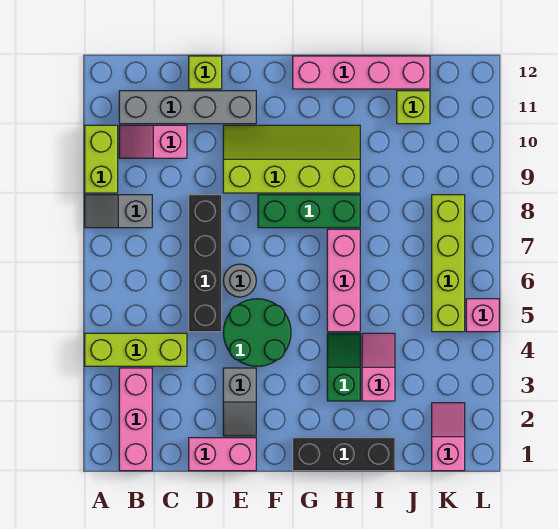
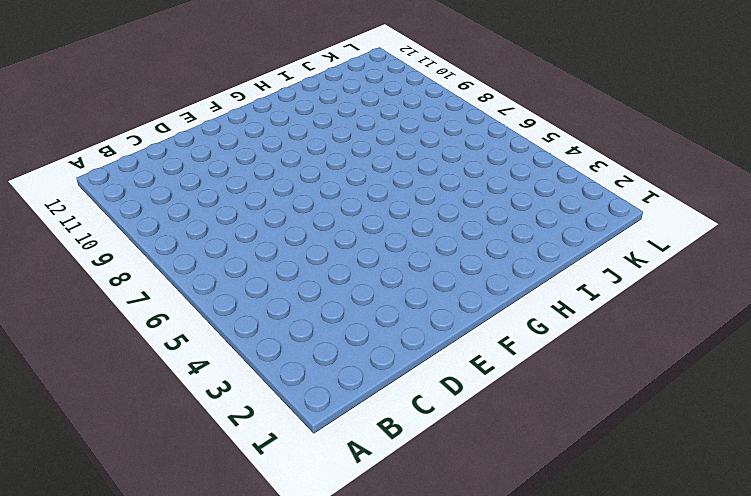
none -> lime brick A4:C4 level 1
none -> grey slope A8:B8 level 1 top B
none -> lime brick A9:A10 level 1

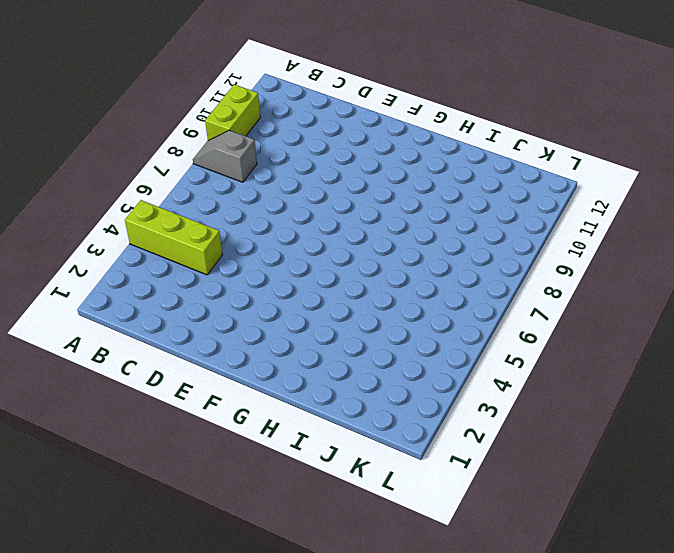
none -> pink brick B1:B3 level 1
none -> pink slope B10:C10 level 1 top C
none -> grey brick B11:E11 level 1

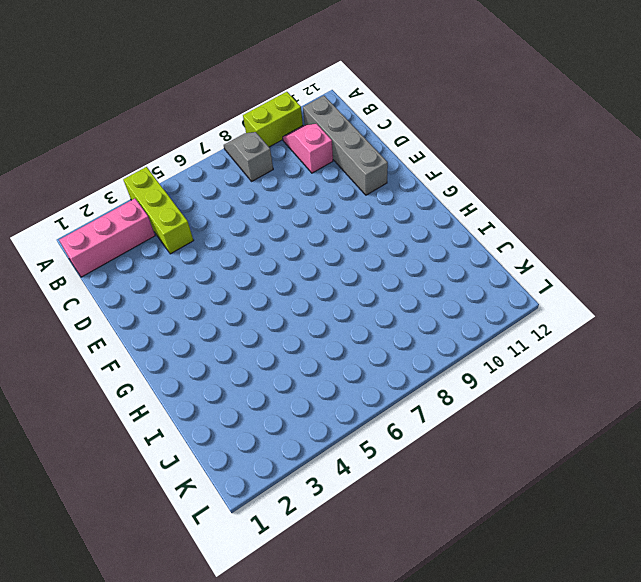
none -> pink brick D1:E1 level 1
none -> black brick D5:D8 level 1
none -> lime brick D12 level 1

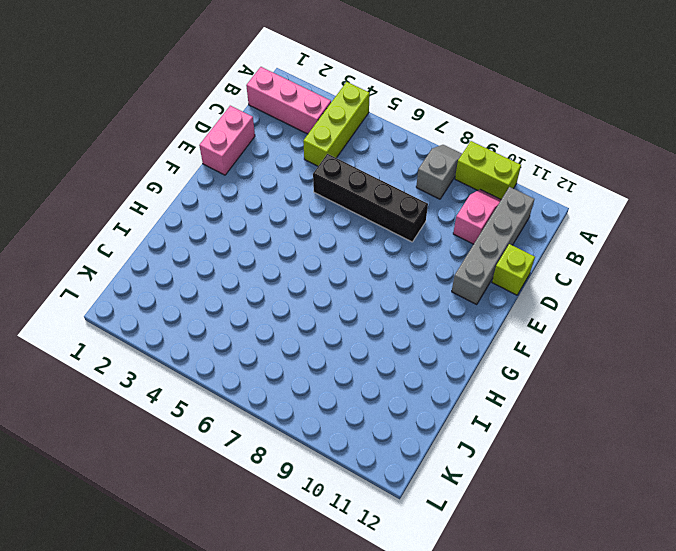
none -> grey slope E2:E3 level 1 top 3
none -> green round brick E4:F5 level 1
none -> grey round brick E6 level 1

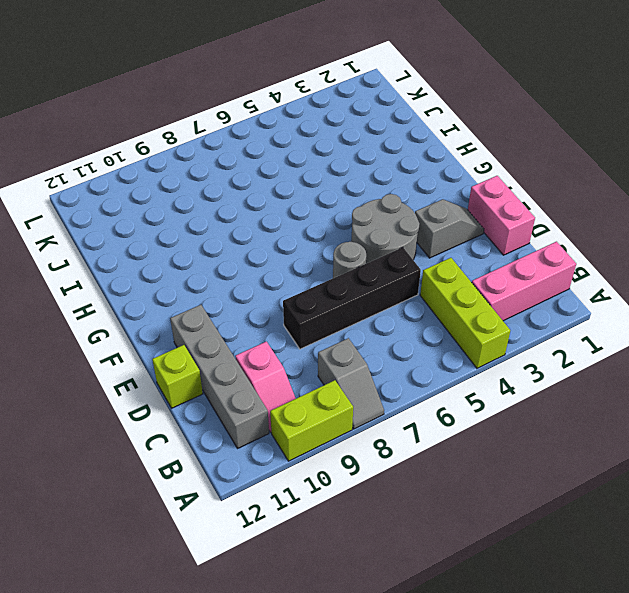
grey round brick E4:F5 level 1 -> green round brick E4:F5 level 1
none -> lime slope E9:H10 level 1 top 9
none -> green brick F8:H8 level 1
none -> black brick G1:I1 level 1

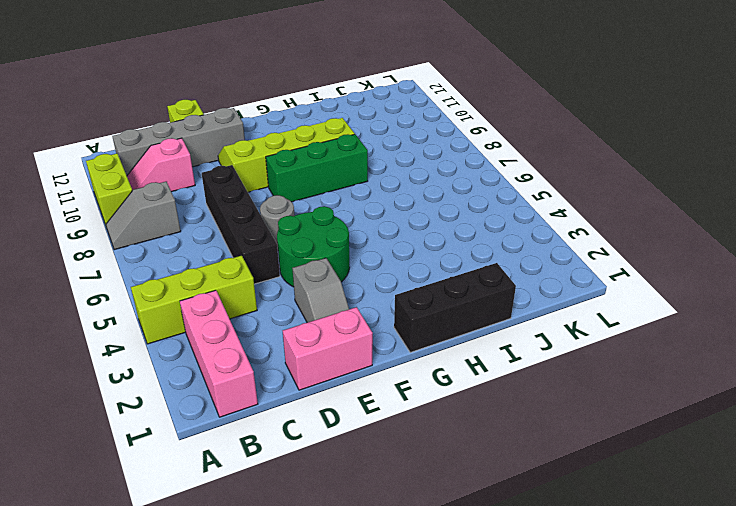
none -> pink brick G12:J12 level 1
none -> green slope H3:H4 level 1 top 3
none -> pink brick H5:H7 level 1

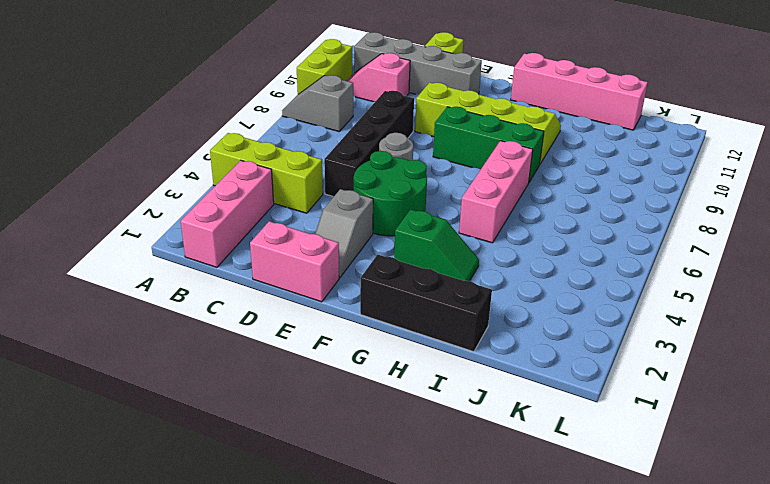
green slope G3:H3 level 1 top G -> green slope H3:H4 level 1 top 3
none -> pink slope I3:I4 level 1 top 3
none -> lime brick J11 level 1
none -> pink slope K1:K2 level 1 top 1

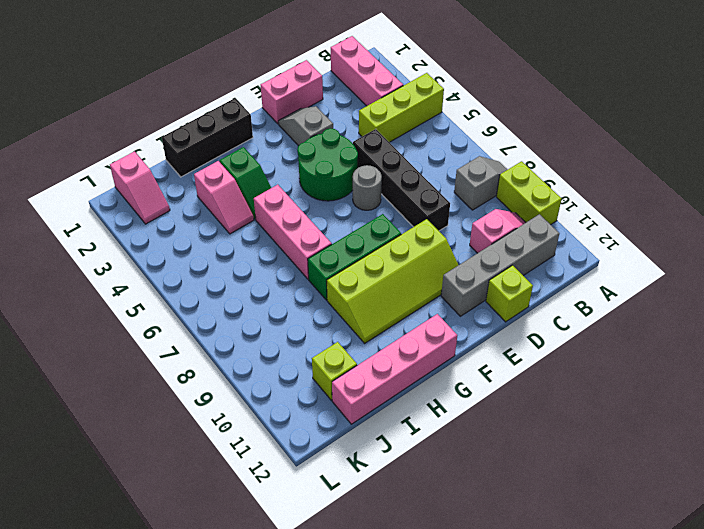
none -> lime brick K5:K8 level 1
none -> pink brick L5 level 1

